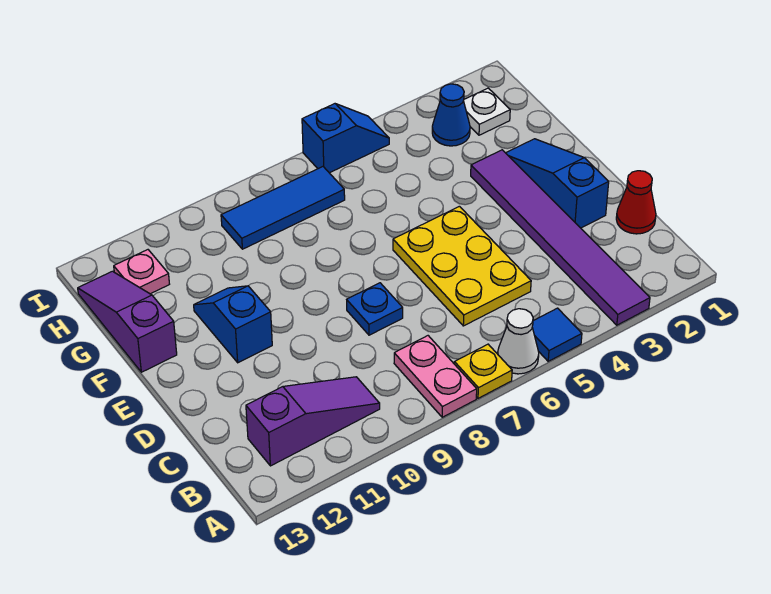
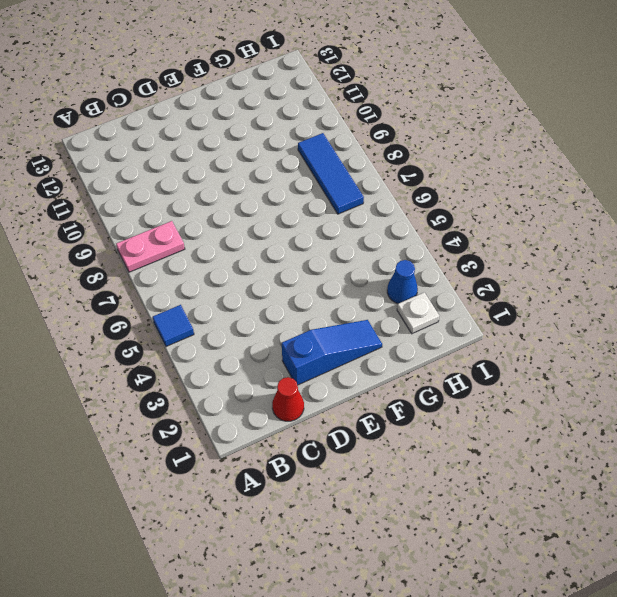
none -> purple tile A3:F3 level 1
none -> white cone A6 level 1
none -> yellow plate A7 level 1

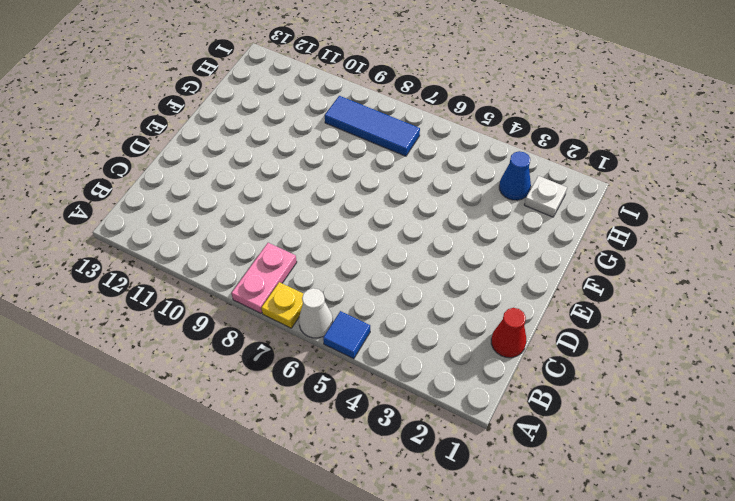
none -> purple tile A3:F3 level 1
none -> purple slope B10:B12 level 1 top 12
none -> yellow plate C5:E6 level 1

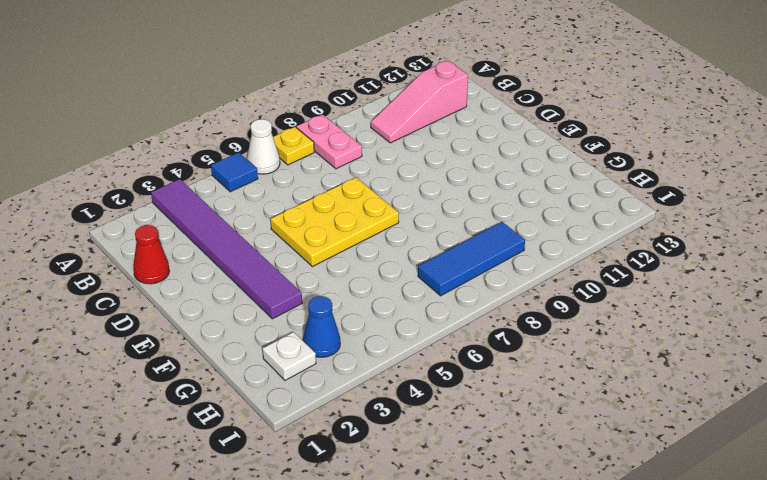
pink slope B10:B12 level 1 top 12 -> purple slope B10:B12 level 1 top 12
yellow plate D5:E7 level 1 -> yellow plate C5:E6 level 1
none -> blue slope D2:F2 level 1 top D
none -> blue plate D8 level 1
none -> blue slope E11:F11 level 1 top E

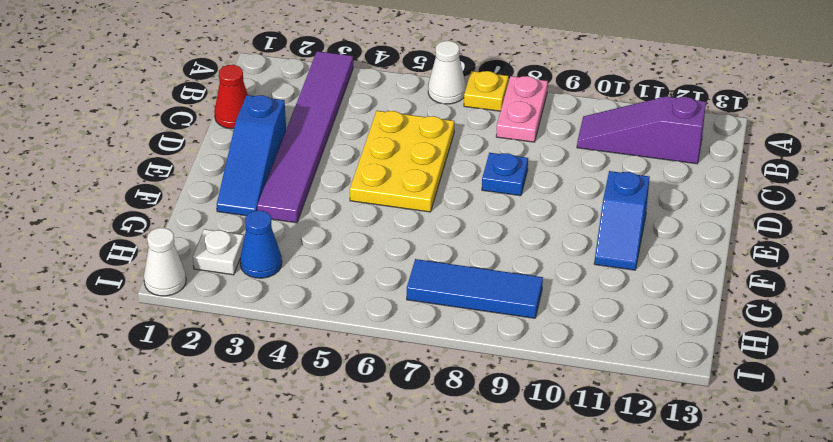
white cone I1 level 1 -> none
none -> blue tile A5 level 1
none -> purple slope F13:H13 level 1 top F
none -> pink plate H12 level 1

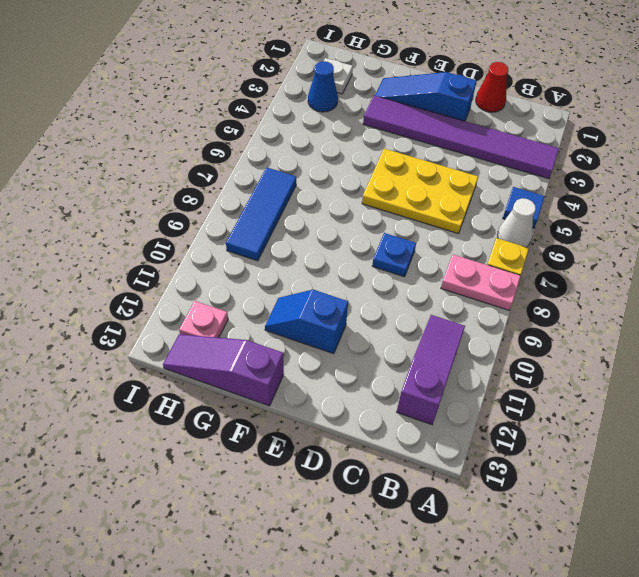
none -> blue slope I5:I6 level 1 top 6

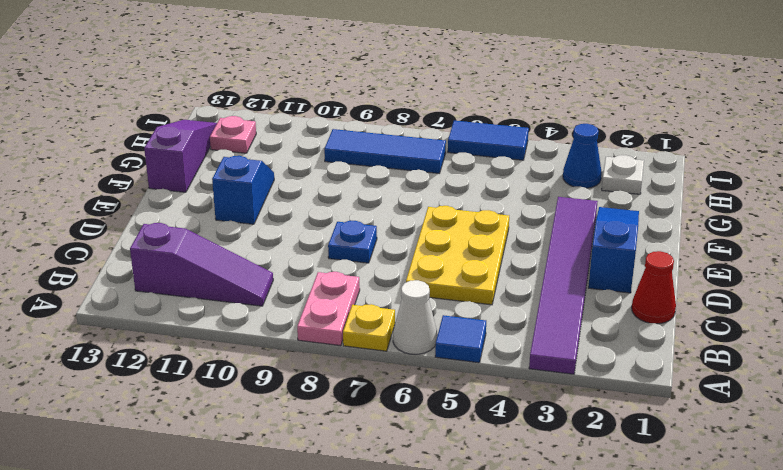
blue tile I5:I6 level 1 -> blue slope I5:I6 level 1 top 6

